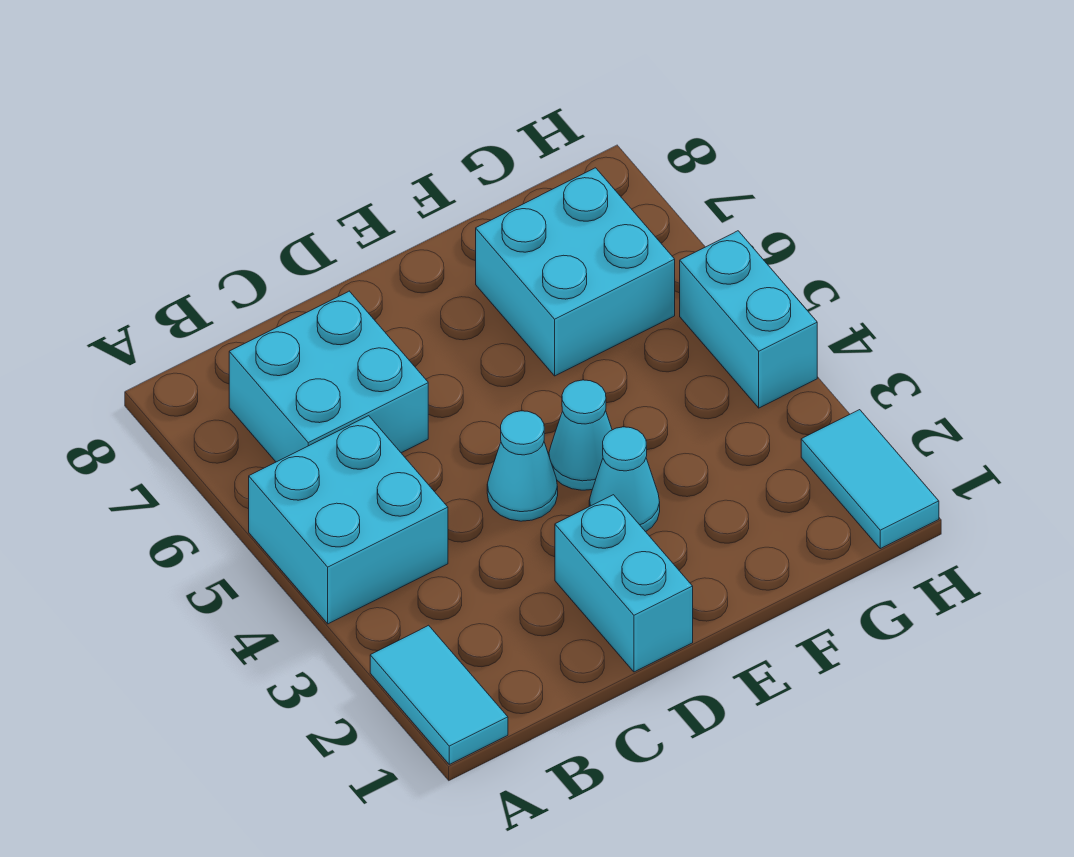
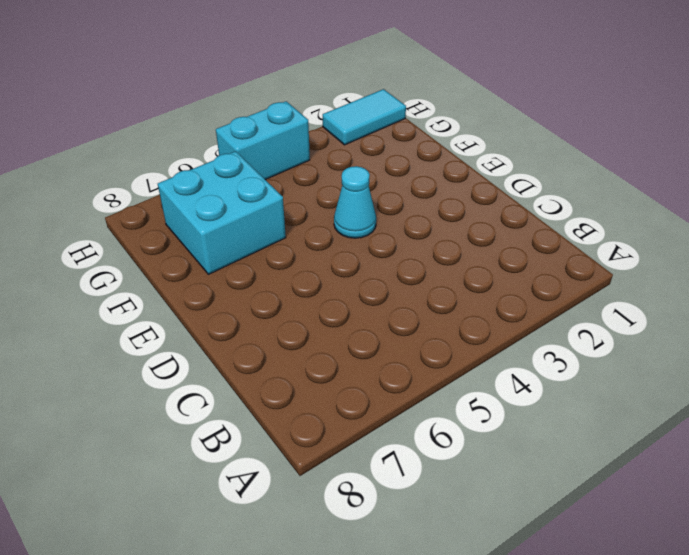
none -> cyan tile A1:A2 level 1
none -> cyan brick A4:B5 level 1

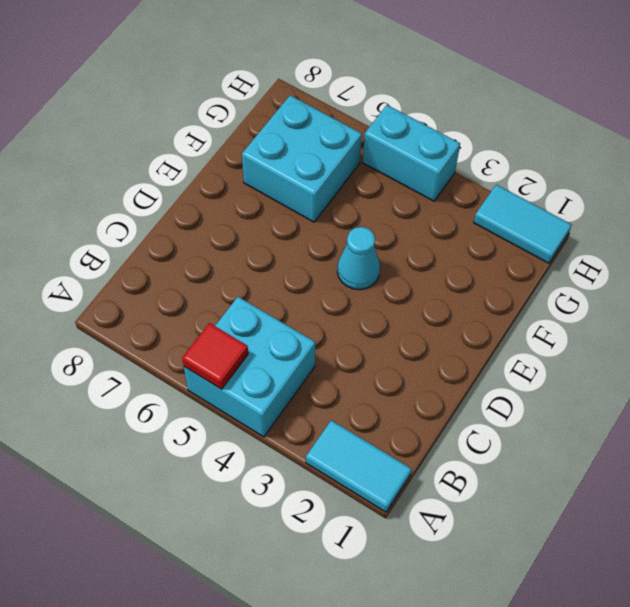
red tile A5 level 2 -> none
none -> cyan brick B6:C7 level 1
none -> cyan brick D1:D2 level 1

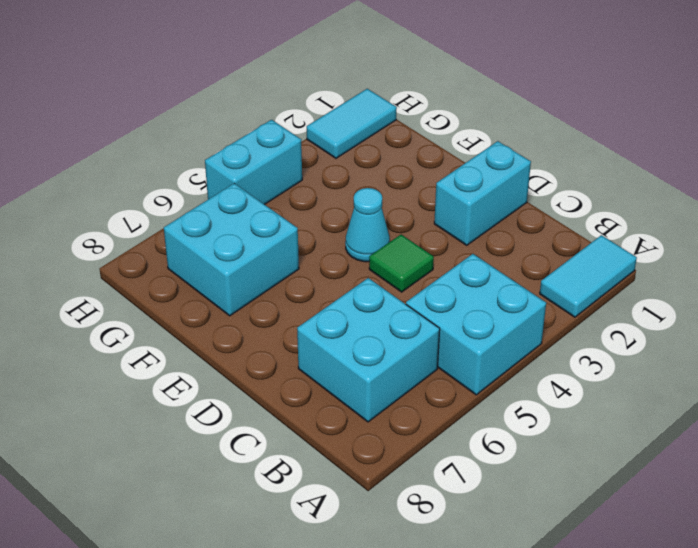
green tile D4 level 1 -> cyan cone D4 level 1
none -> cyan cone E3 level 1

